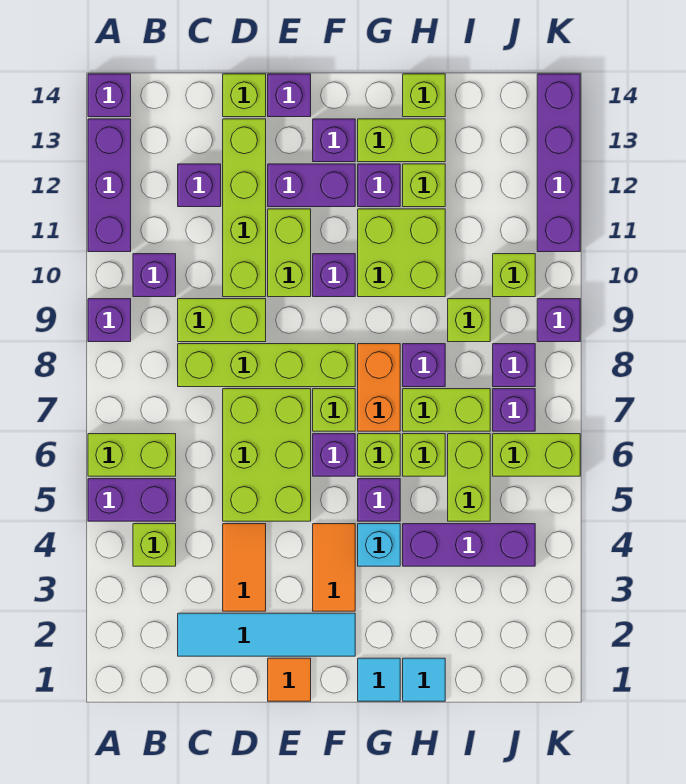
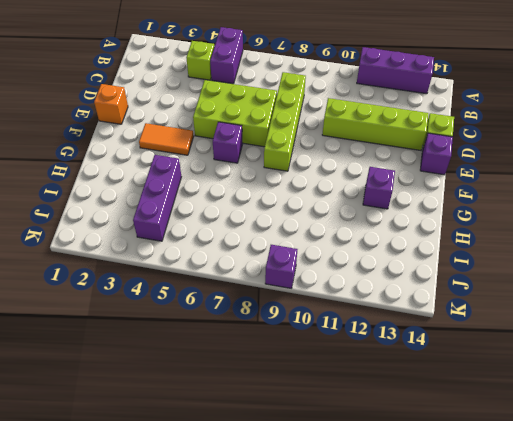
orange brick E1 level 1 -> orange tile E1 level 1
none -> lime brick A6:B6 level 1
none -> purple brick A9 level 1
none -> purple brick A14 level 1
none -> purple brick B10 level 1

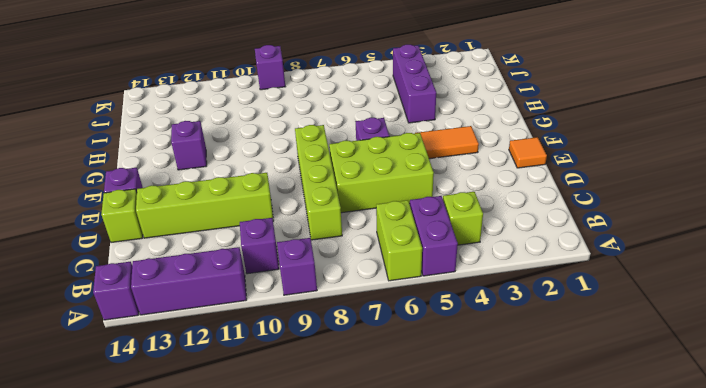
none -> cyan tile C2:F2 level 1
none -> lime brick C9:D9 level 1
none -> purple brick C12 level 1
none -> orange tile D3:D4 level 1

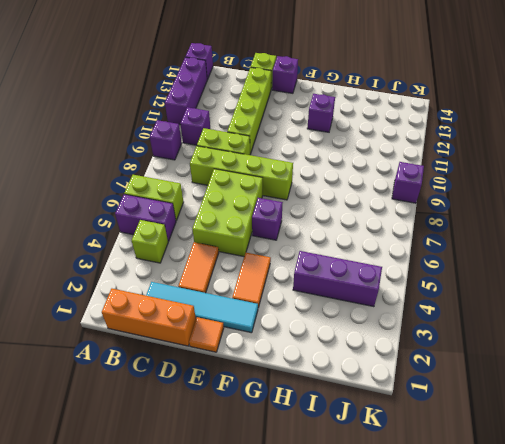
orange brick B1:D1 level 1 -> none
none -> purple brick C12 level 1
none -> lime brick E10:E11 level 1
none -> purple brick E12:F12 level 1
none -> lime brick F7 level 1

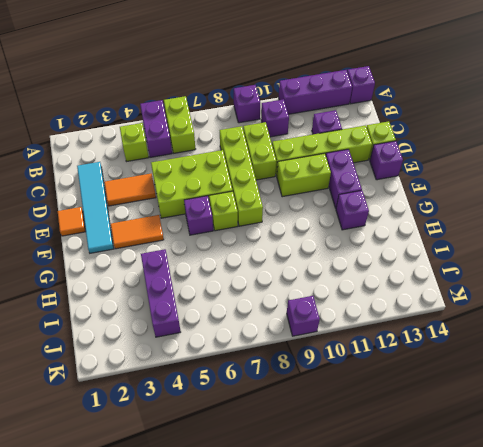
none -> purple brick F10 level 1
none -> purple brick F13 level 1
none -> cyan tile G1 level 1
none -> cyan brick G4 level 1

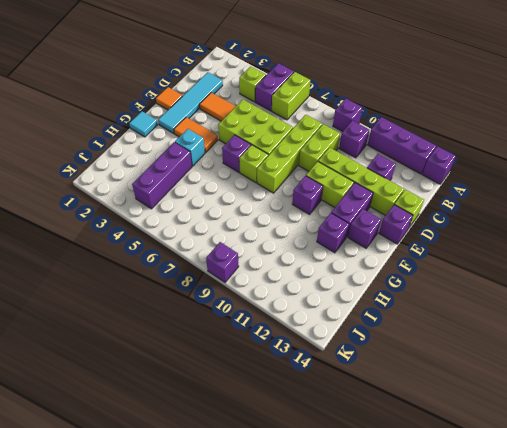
none -> purple brick G5 level 1
none -> lime brick G6 level 1
none -> orange brick G7:G8 level 1
none -> lime brick G10:H11 level 1

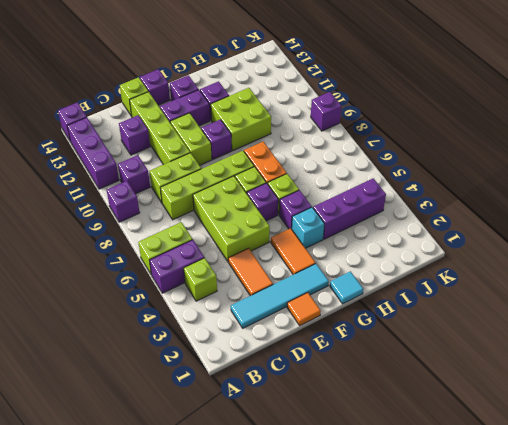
none -> lime brick G13:H13 level 1
none -> cyan tile H1 level 1
none -> lime brick H6 level 1
none -> lime brick H7:I7 level 1

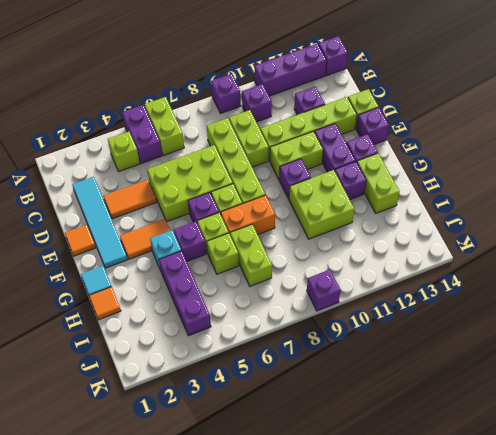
orange tile H1 level 1 -> cyan tile H1 level 1
none -> purple brick H8 level 1
none -> lime brick H12 level 1
none -> lime brick H14 level 1
none -> lime brick I5:I6 level 1

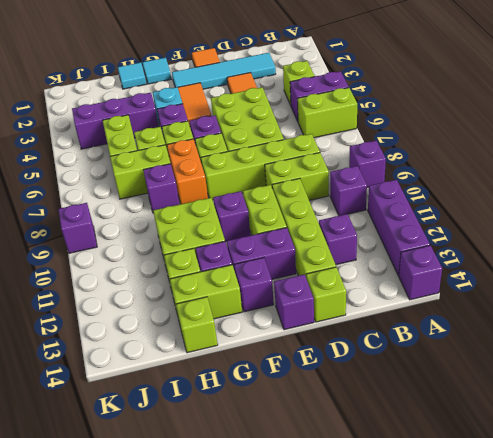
none -> lime brick I9 level 1
none -> lime brick J6:K6 level 1
none -> purple brick J7 level 1
none -> purple brick J8 level 1

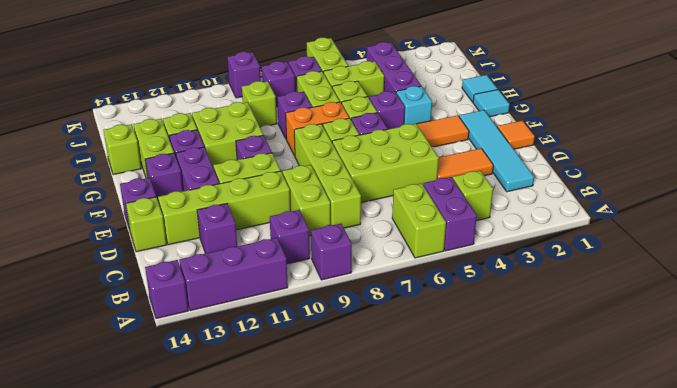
none -> lime brick J10 level 1
none -> purple brick K11:K14 level 1

